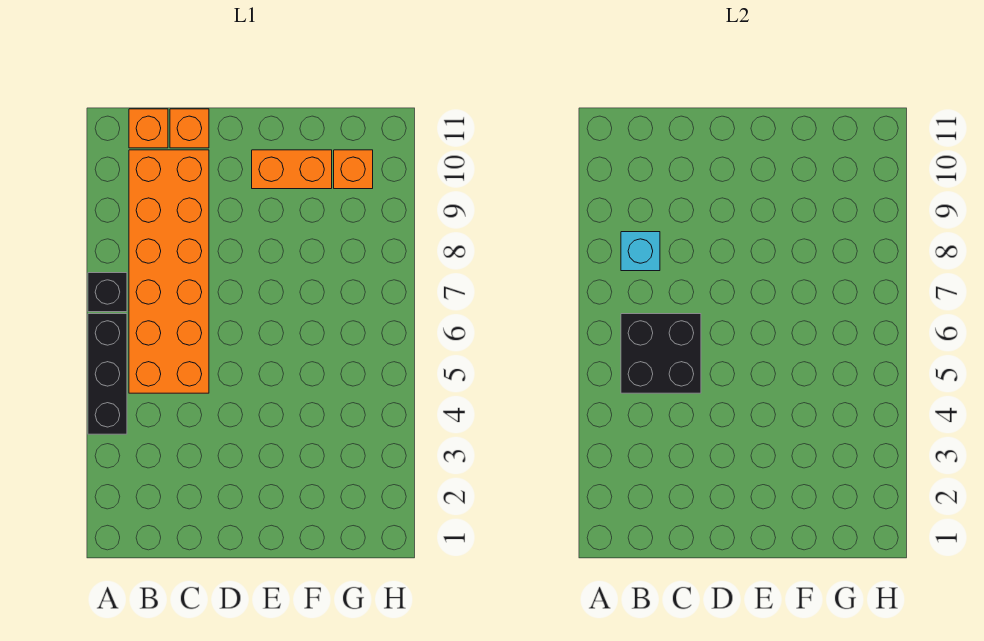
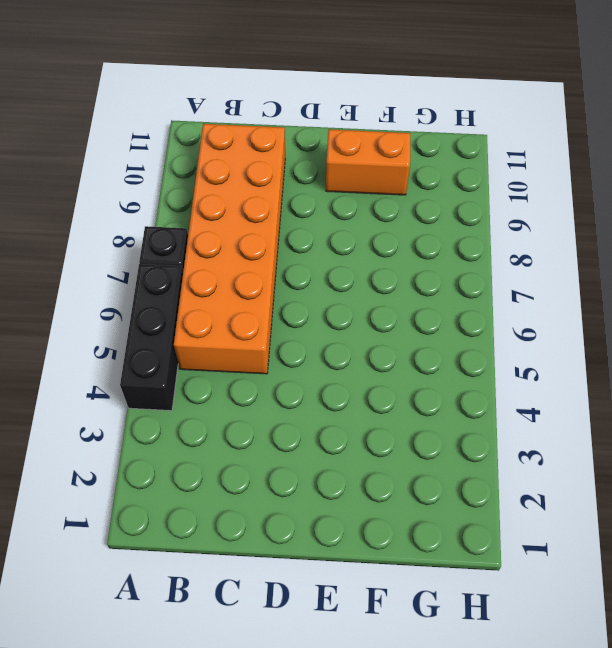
none -> orange brick B11 level 1
none -> orange brick C11 level 1

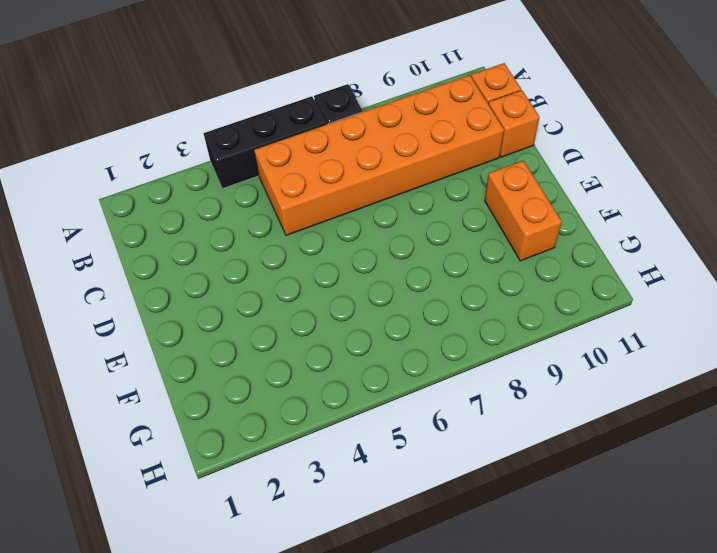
none -> orange brick G10 level 1
none -> black brick B5:C6 level 2

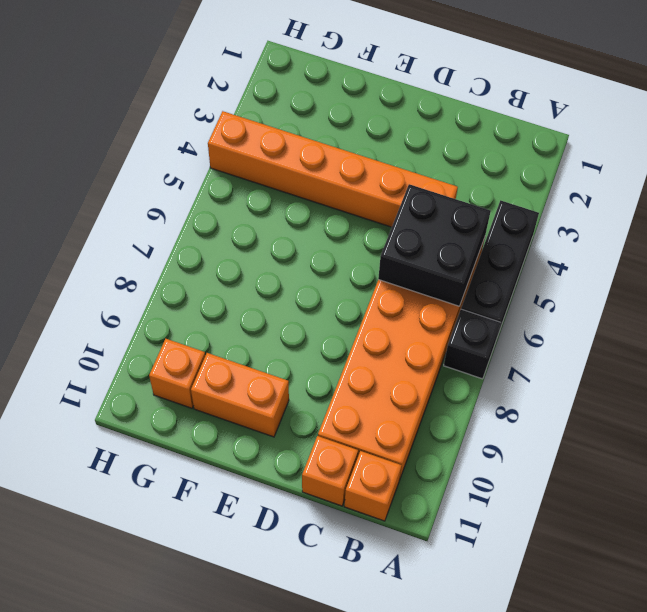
orange brick C4:H4 level 1 -> none
none -> cyan brick B8 level 2

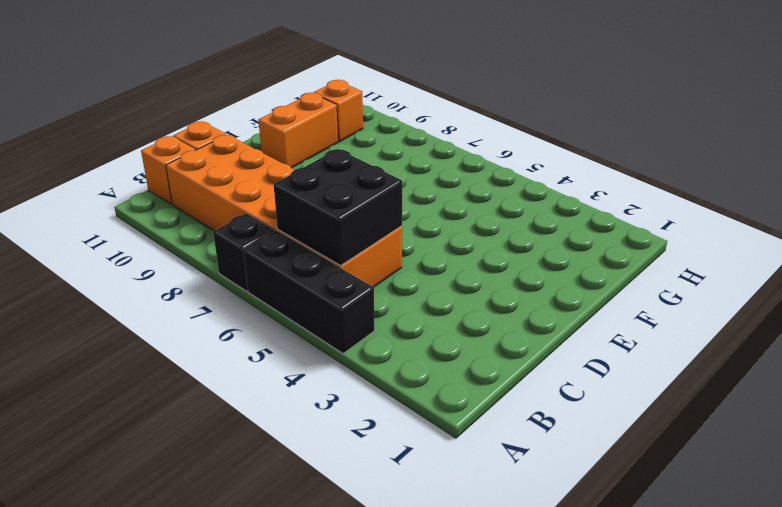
none -> cyan brick B8 level 2

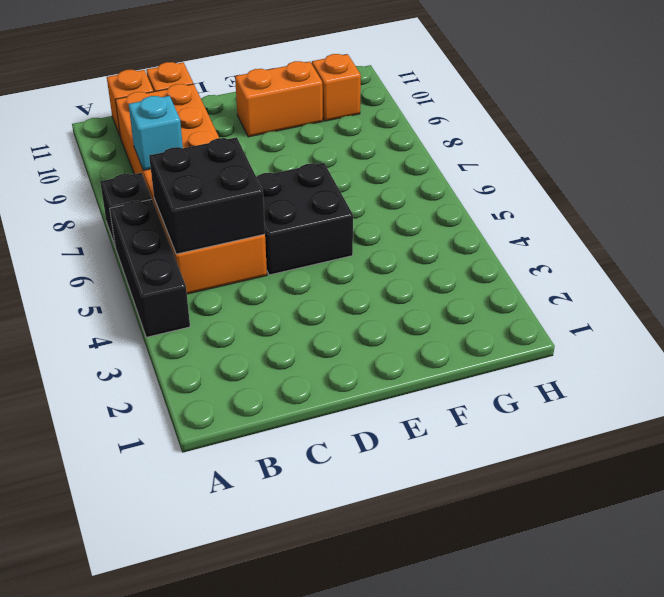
black brick D5:E6 level 1 -> none

